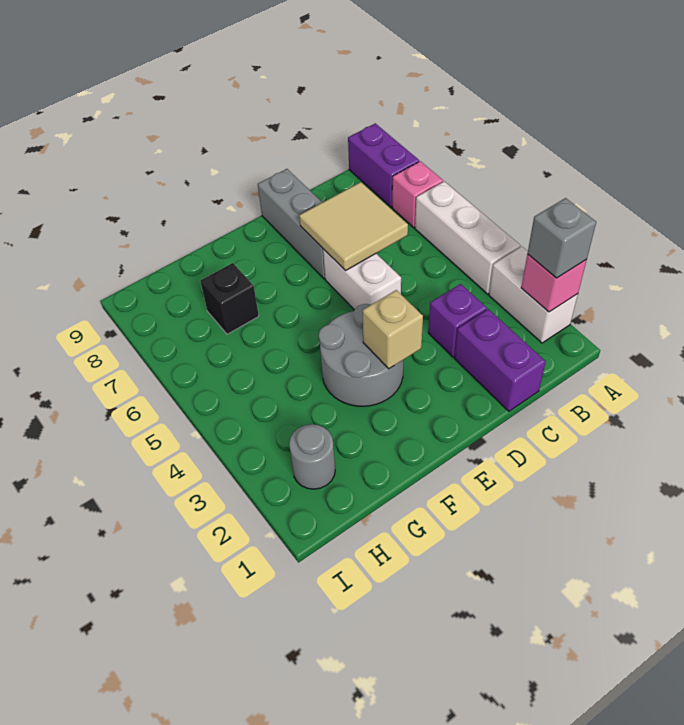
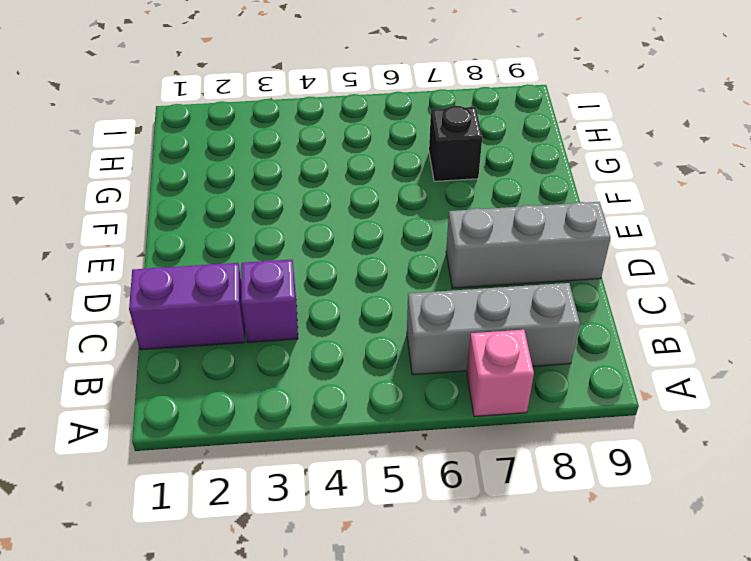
grey brick B6:B8 level 1 -> none
none -> white brick A2:A3 level 1
none -> white brick A4:A6 level 1
none -> purple brick A8:A9 level 1

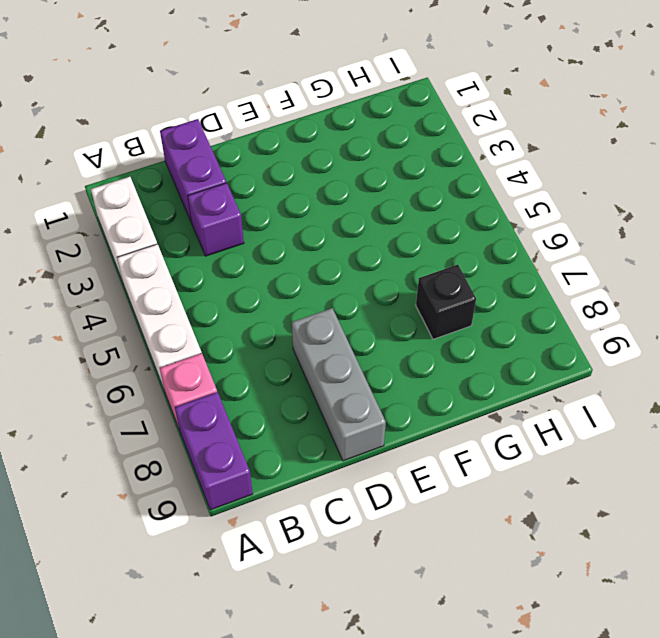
none -> white brick D5:D6 level 1
none -> grey round brick E3:F4 level 1
none -> grey round brick H2 level 1

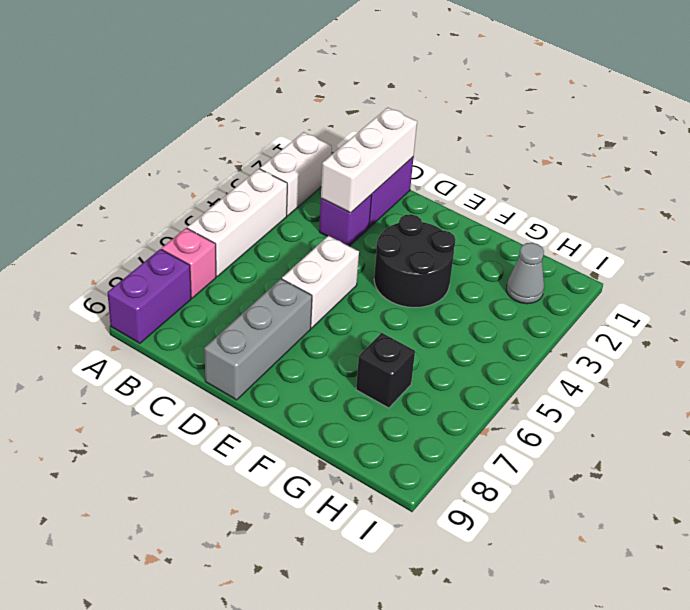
white brick C1:C3 level 2 -> none
black round brick E3:F4 level 1 -> grey round brick E3:F4 level 1
grey cone H2 level 1 -> grey round brick H2 level 1
none -> pink brick A2 level 2
none -> tan tile C6:D7 level 2
none -> tan brick E3 level 2

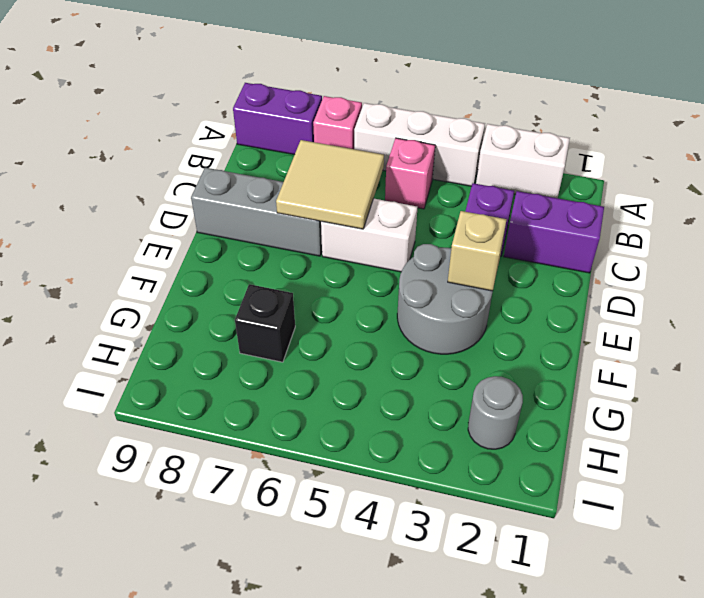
pink brick B5 level 1 -> pink brick A2 level 2
none -> grey brick A2 level 3

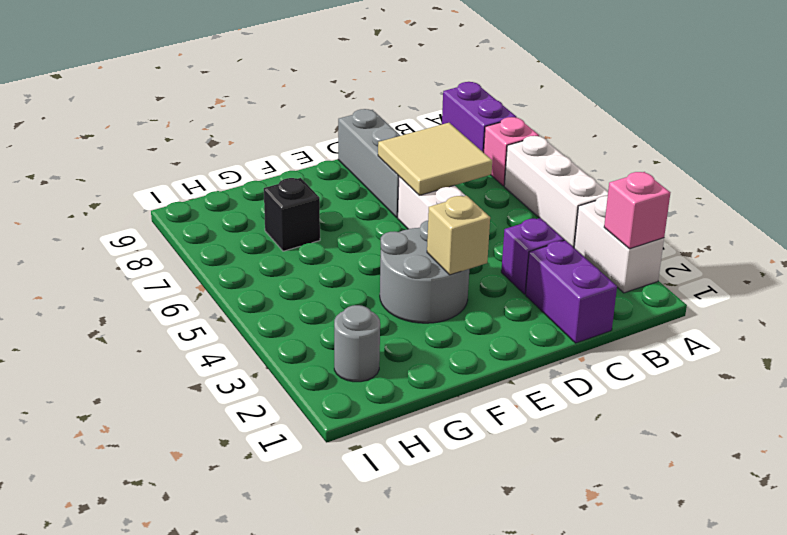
none -> grey brick A2 level 3

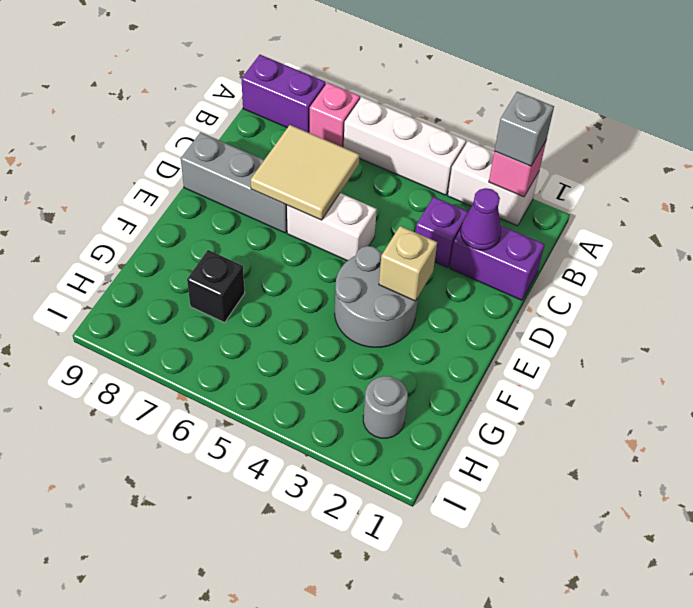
purple cone C2 level 2 -> none

